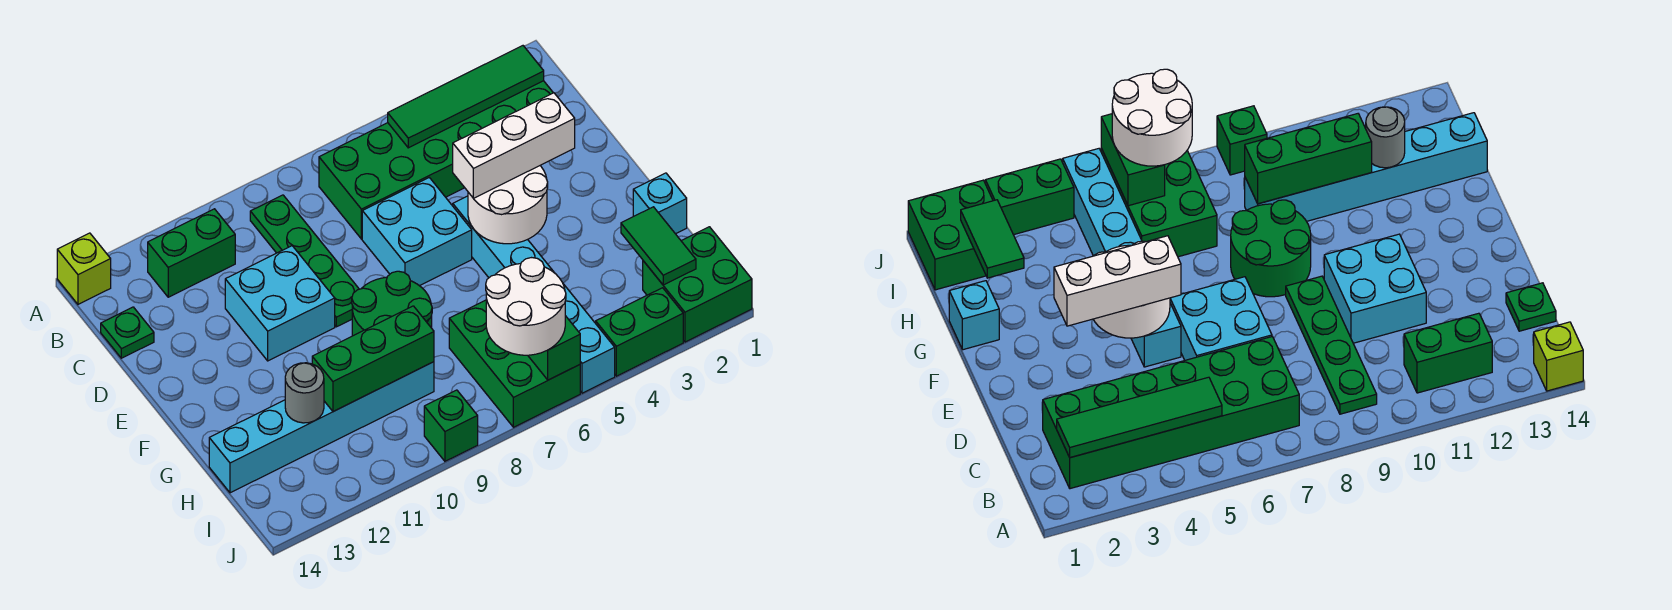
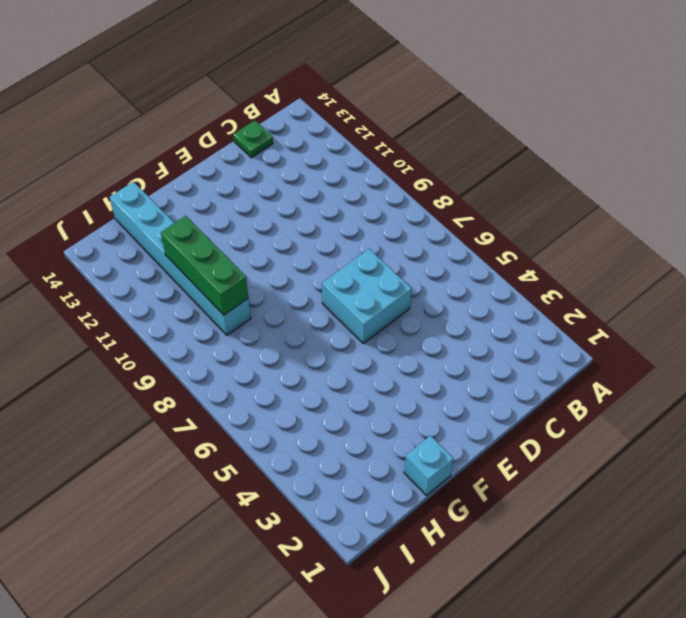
none -> lime brick A14 level 1
none -> green brick B2:C7 level 1
none -> green plate B9:E9 level 1

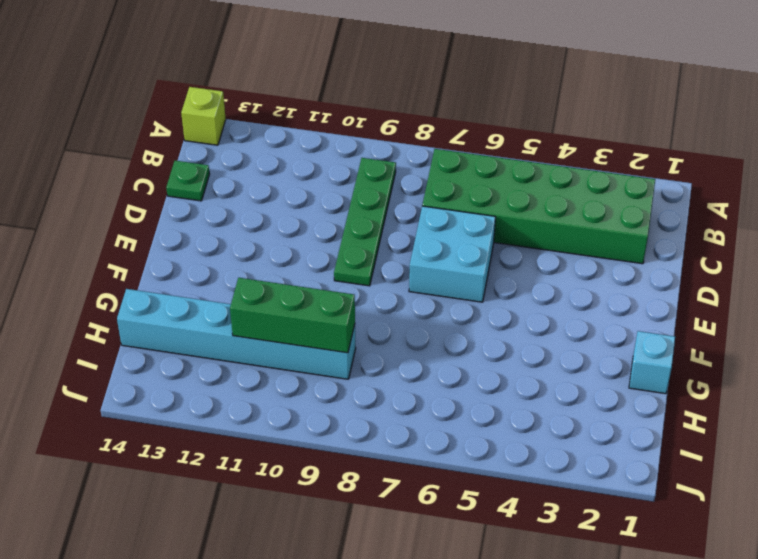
none -> green brick B11:B12 level 1
none -> cyan brick D10:E11 level 1
none -> cyan brick E5:J5 level 1

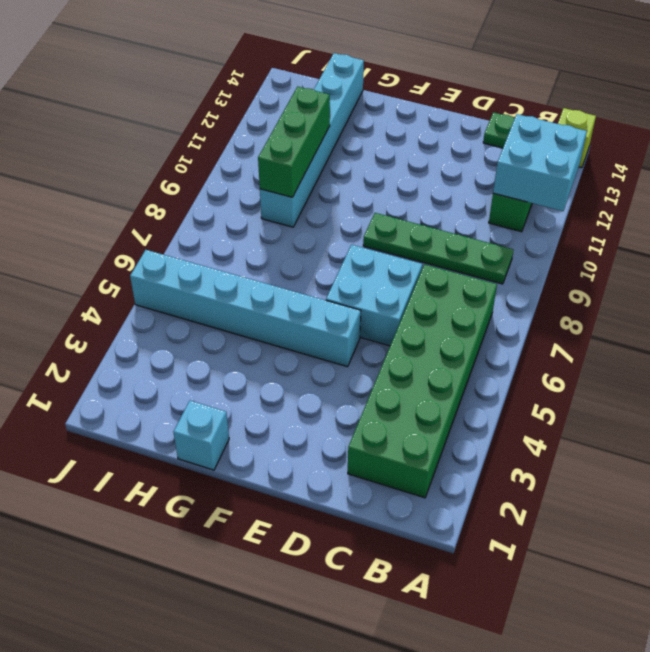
cyan brick A11:B12 level 2 -> cyan brick D10:E11 level 1
none -> green round brick F8:G9 level 1
none -> green brick H6:J7 level 1
none -> green brick I1:J2 level 1

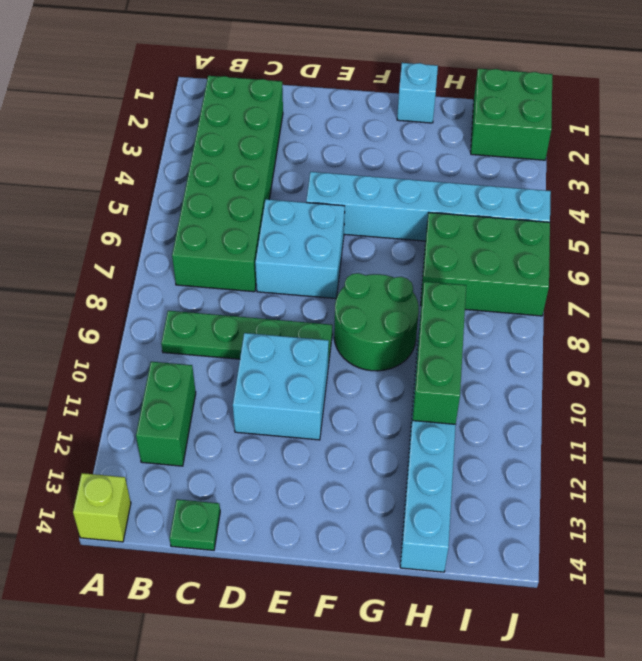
none -> green brick J3:J4 level 1
none -> green brick J9 level 1
none -> green tile B2:B5 level 2

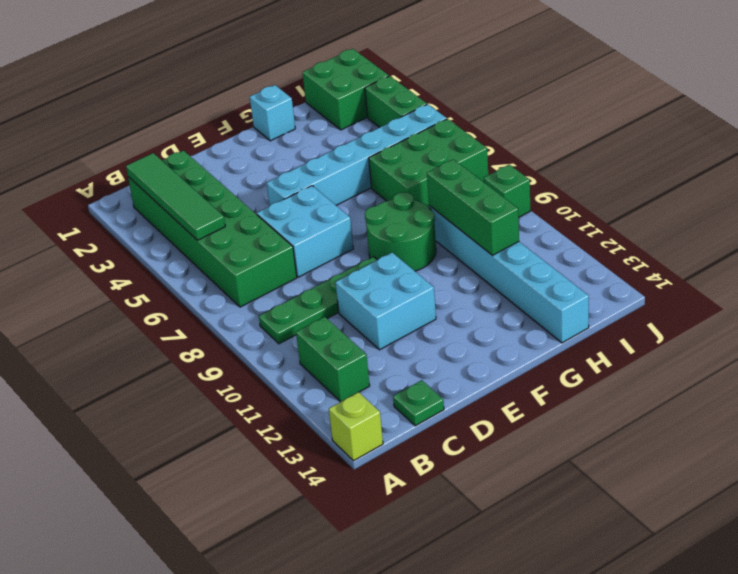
none -> white round brick E4:F5 level 2
none -> green tile H2:I2 level 2
none -> grey round brick H12 level 2

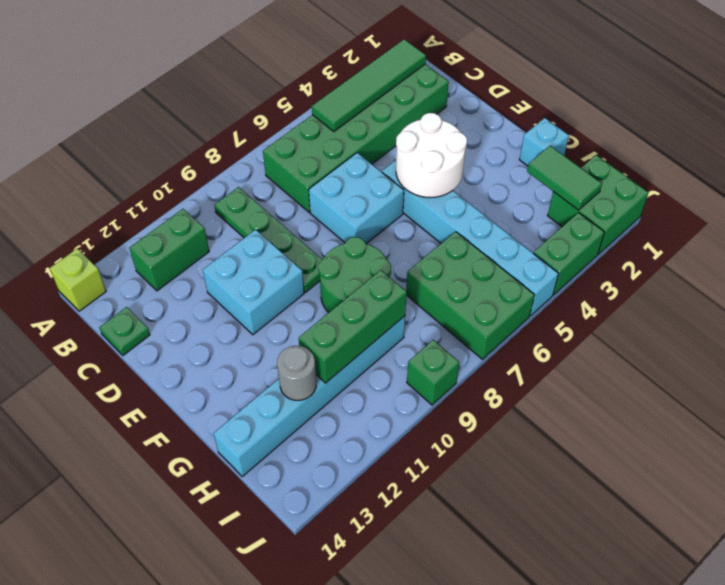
none -> green brick I6:J6 level 2
none -> white brick E3:E5 level 3
none -> white round brick I6:J7 level 3

